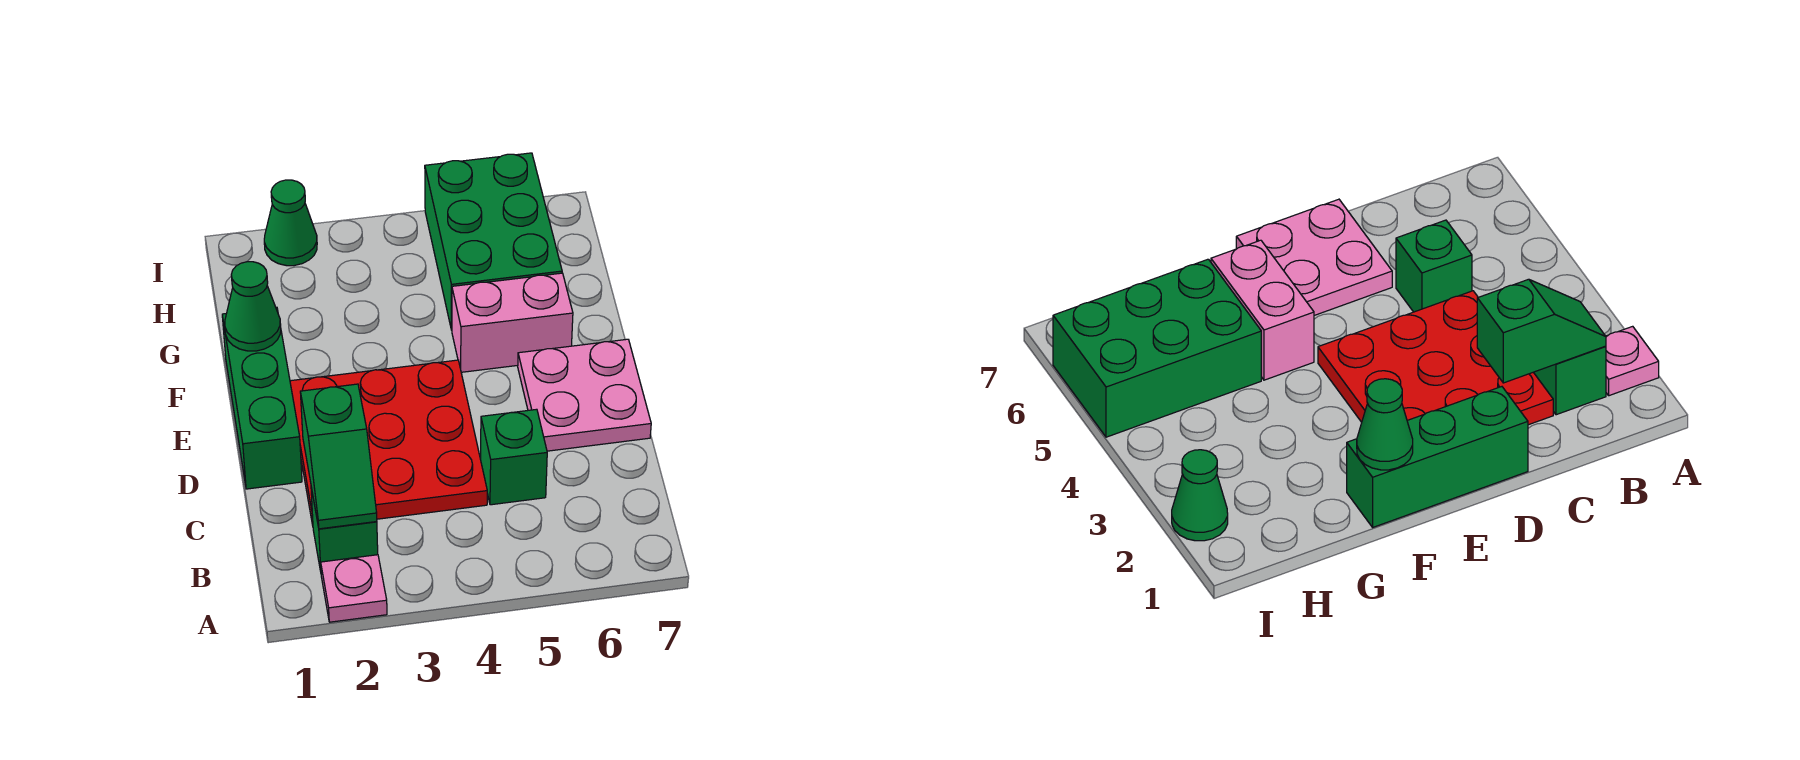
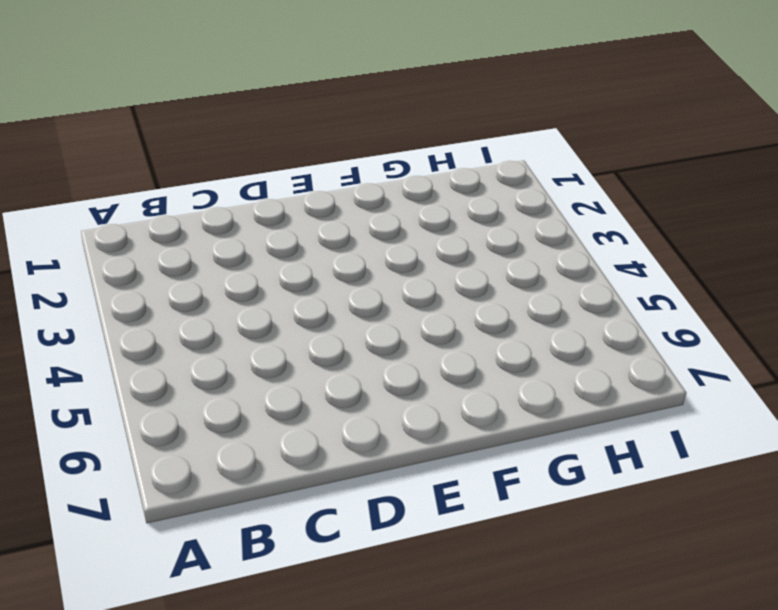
none -> pink plate A2 level 1
none -> green brick B2 level 1

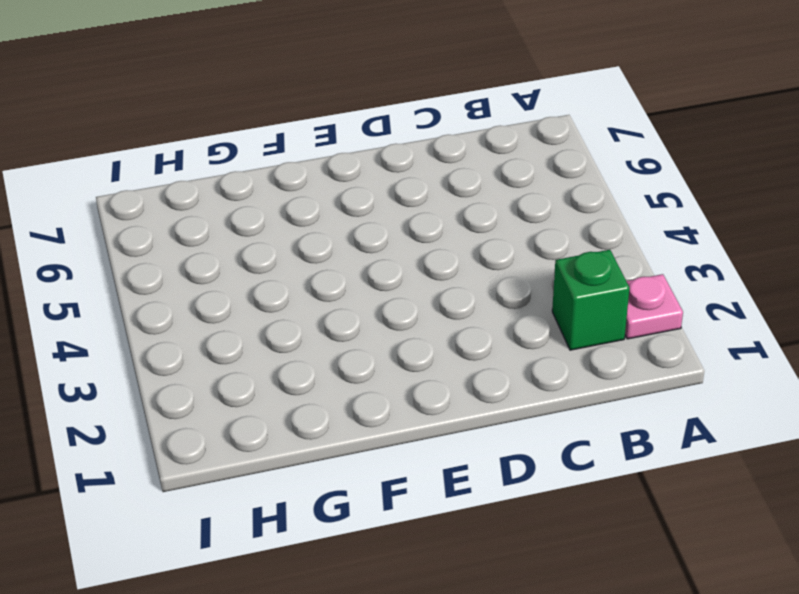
none -> red plate C2:E4 level 1
none -> green brick C5 level 1

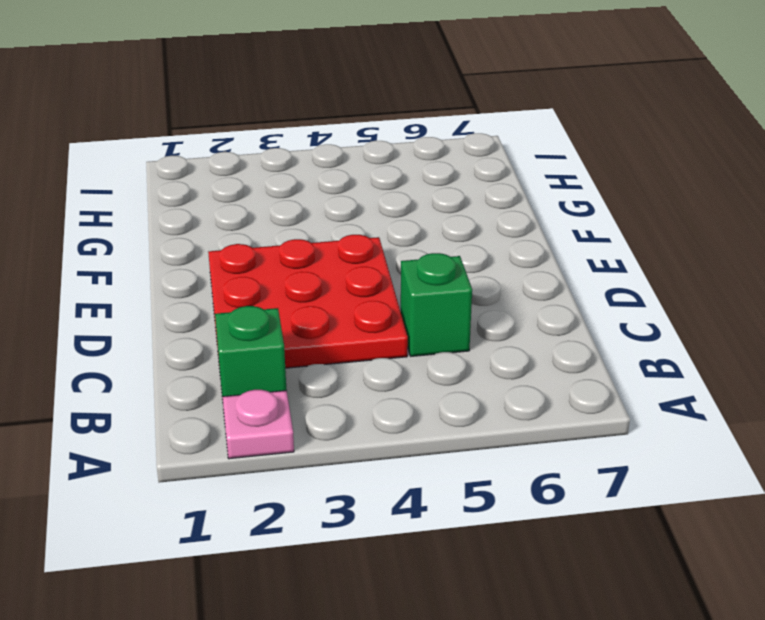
none -> green brick D1:F1 level 1
none -> pink plate D6:E7 level 1

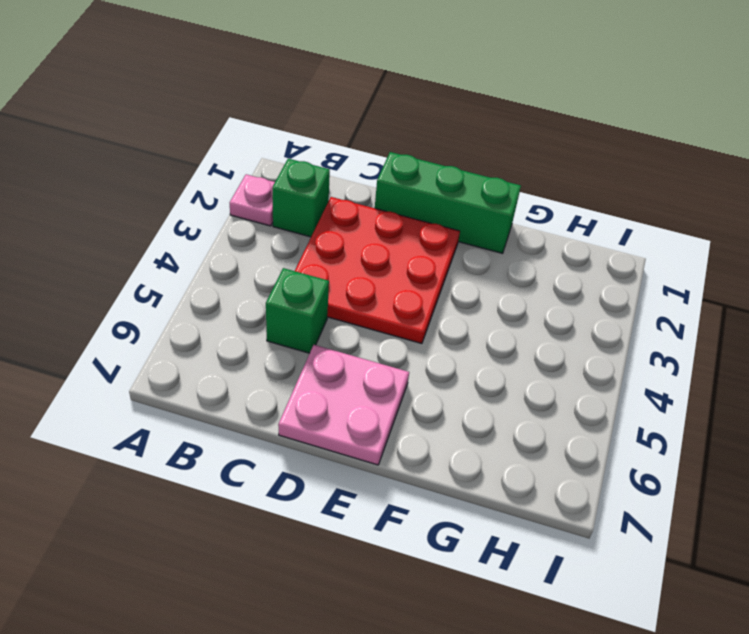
none -> pink brick F5:F6 level 1
none -> green brick G5:I6 level 1

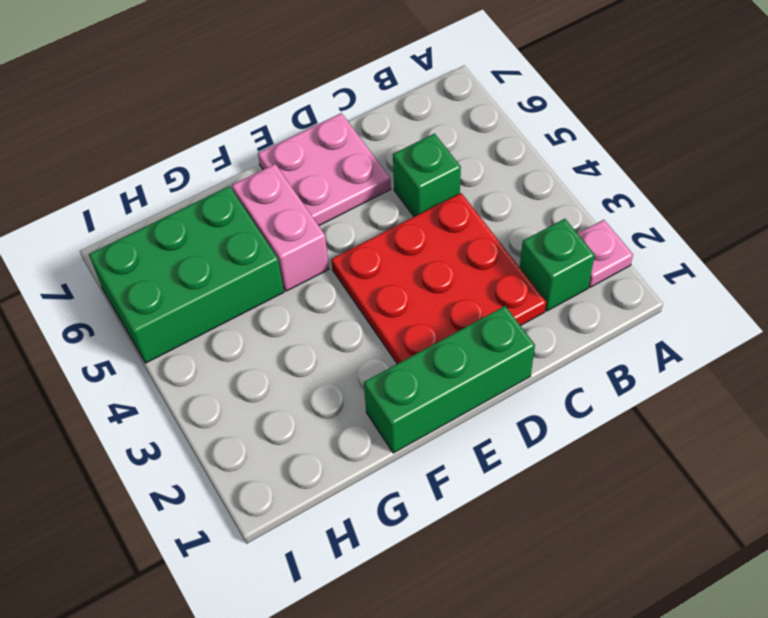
none -> green cone I2 level 1
none -> green slope B2:C2 level 2 top C

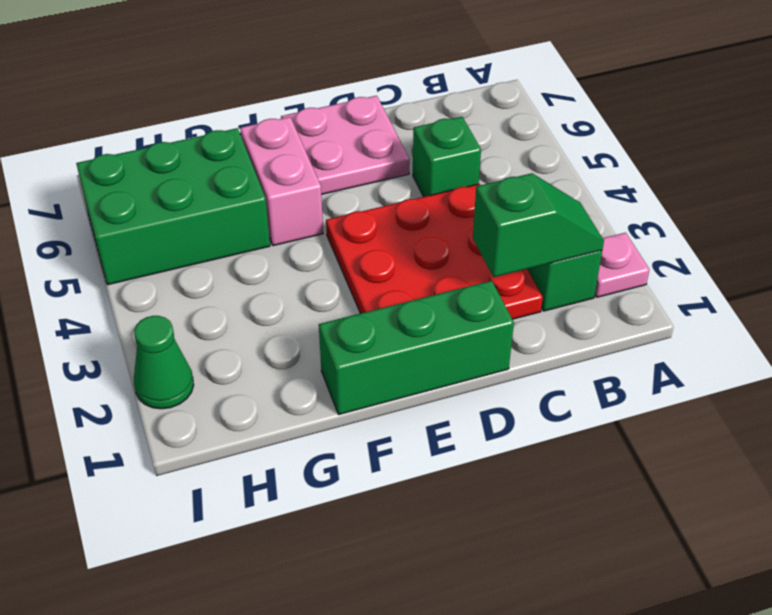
none -> green cone F1 level 2

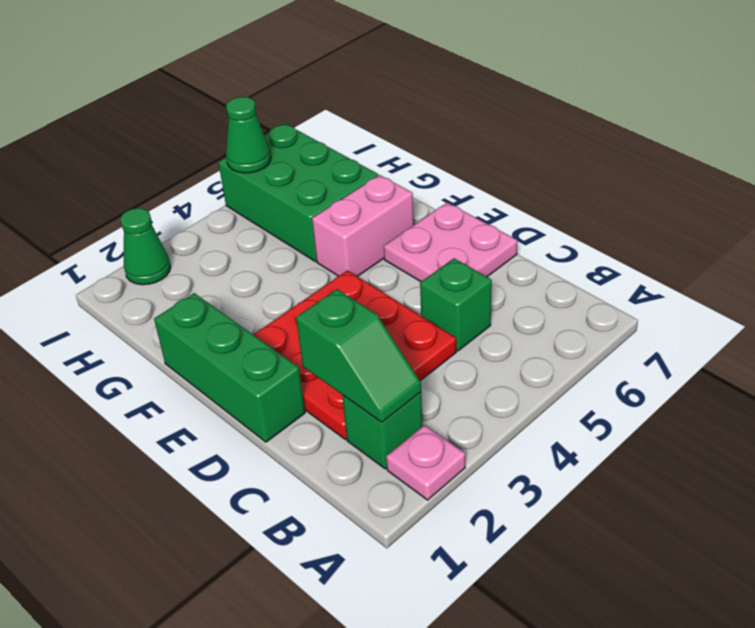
green cone I5 level 2 -> green cone F1 level 2

